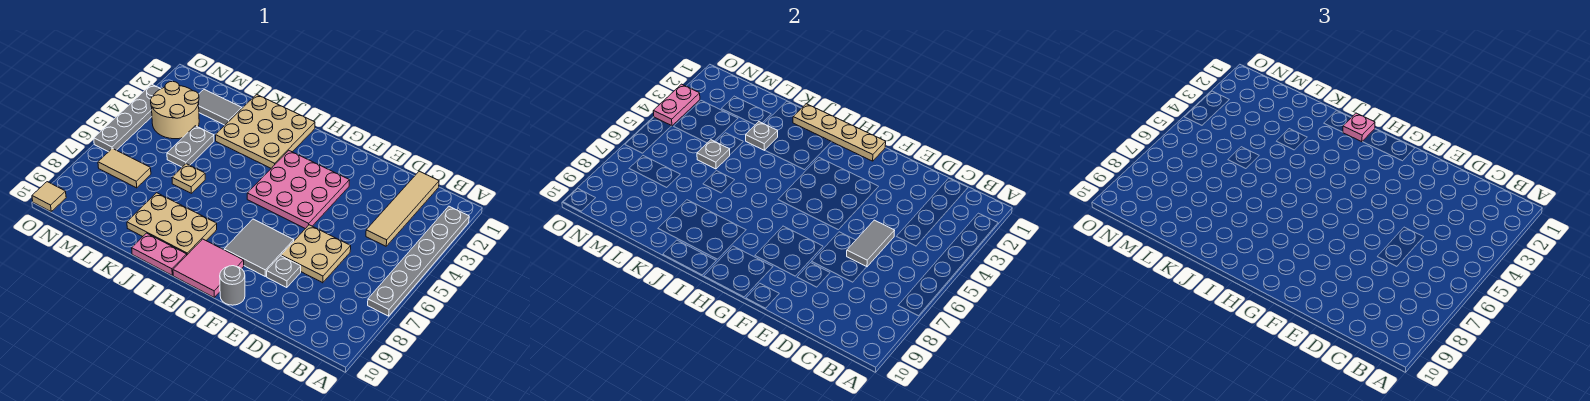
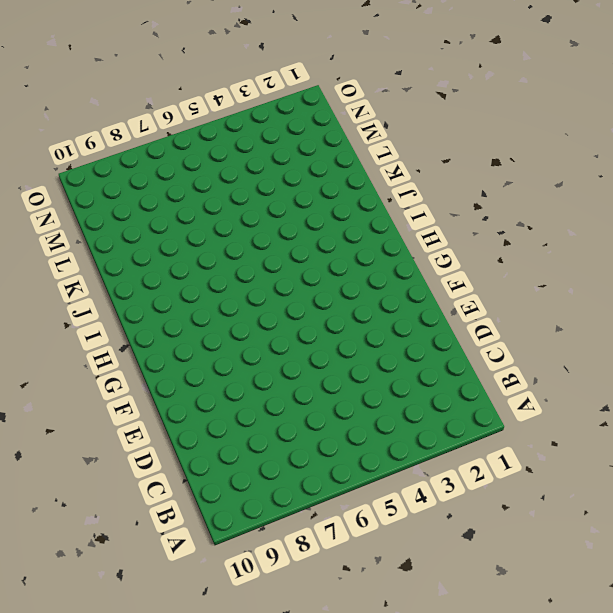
none -> grey plate A2:A7 level 1
none -> tan tile C1:C4 level 1
none -> tan plate D6:E7 level 1

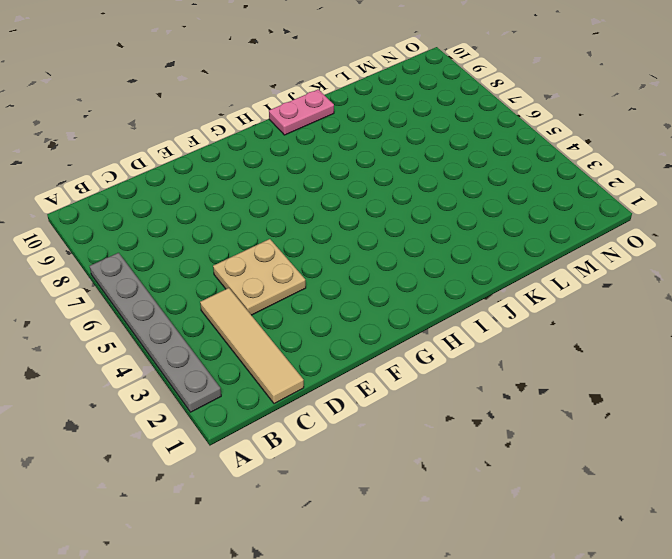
tan plate D4:E5 level 1 -> tan plate D6:E7 level 1
none -> grey plate E8 level 1
none -> pink plate F3:H5 level 1
none -> grey tile F7:G8 level 1

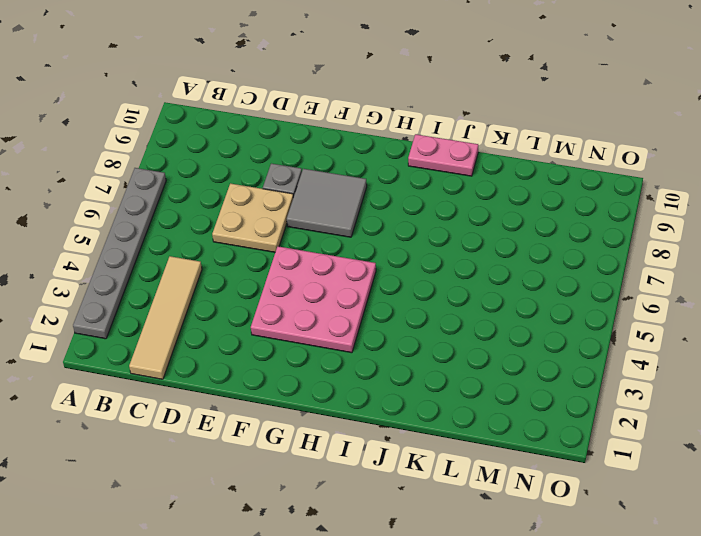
none -> grey round brick F10 level 1
none -> pink tile G9:H10 level 1
none -> tan plate I1:K3 level 1

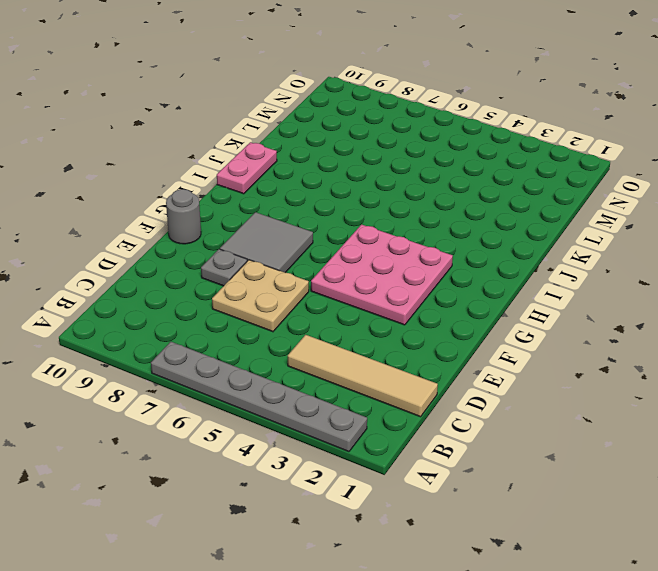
none -> pink tile G9:H10 level 1
none -> tan plate I1:K3 level 1
none -> tan plate I8:K9 level 1

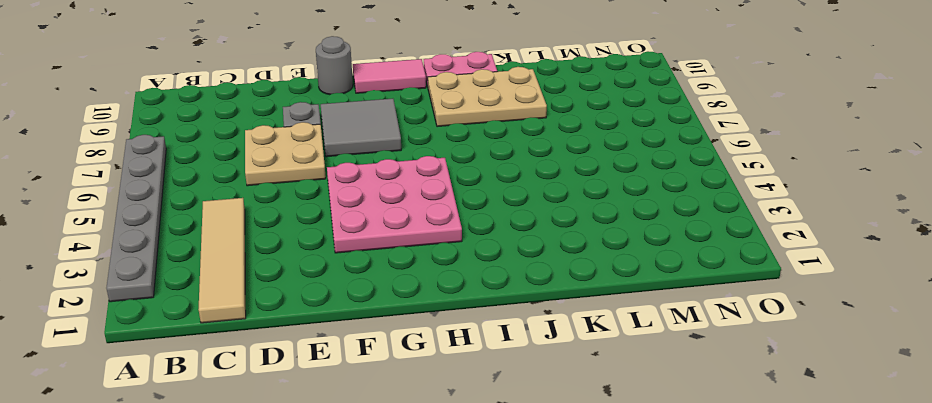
pink tile G10:H10 level 1 -> pink tile G9:H10 level 1
none -> tan plate I1:K3 level 1
none -> tan plate K6 level 1
none -> grey tile L2:M2 level 1

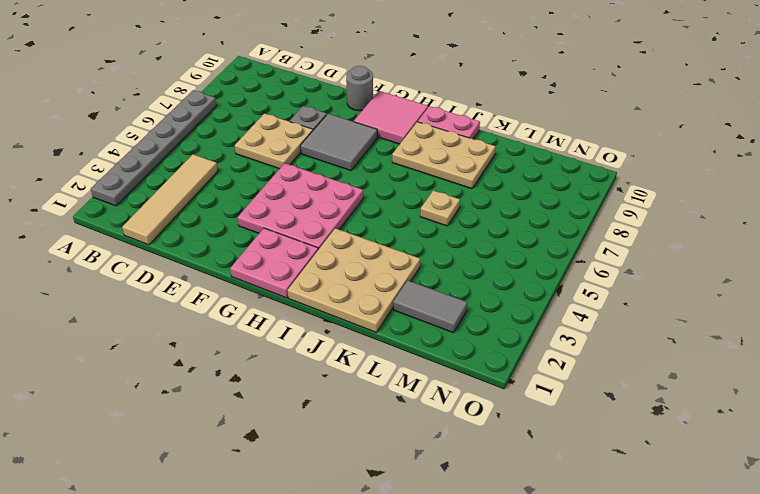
pink plate G1:H2 level 1 -> none
none -> grey plate L4:L5 level 1
none -> tan round brick M3:N4 level 1
none -> tan tile M7:N7 level 1

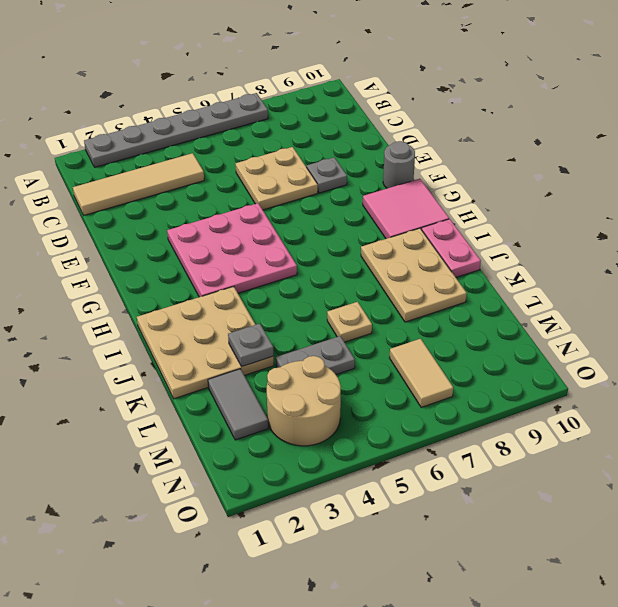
none -> grey tile F7:G8 level 1
none -> grey plate O3:O6 level 1
none -> tan tile O10 level 1

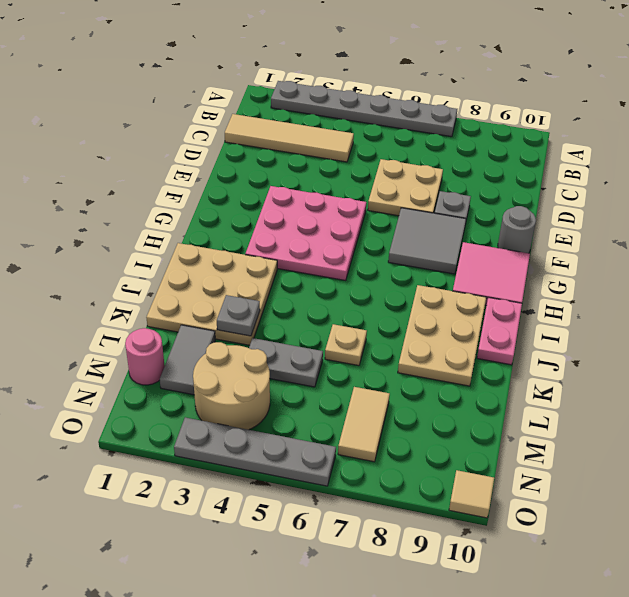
pink round brick M1 level 1 -> none
none -> grey tile D5:D6 level 2
none -> tan plate G1:J1 level 2
none -> grey plate L5 level 2

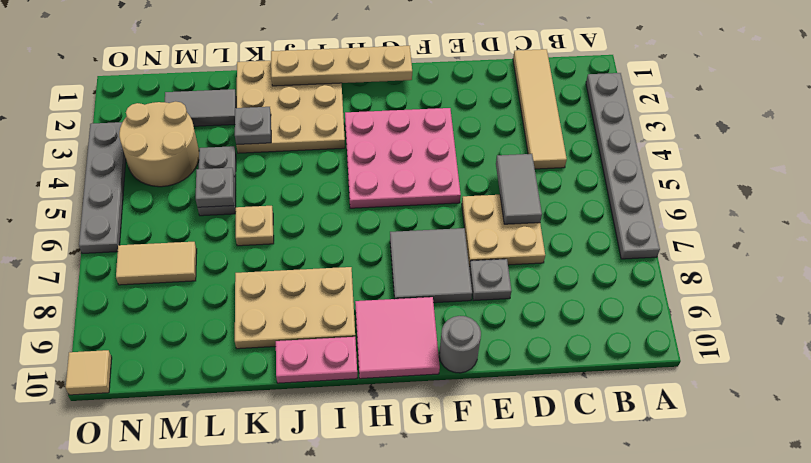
none -> pink plate O3:O4 level 2
none -> pink plate I1 level 3

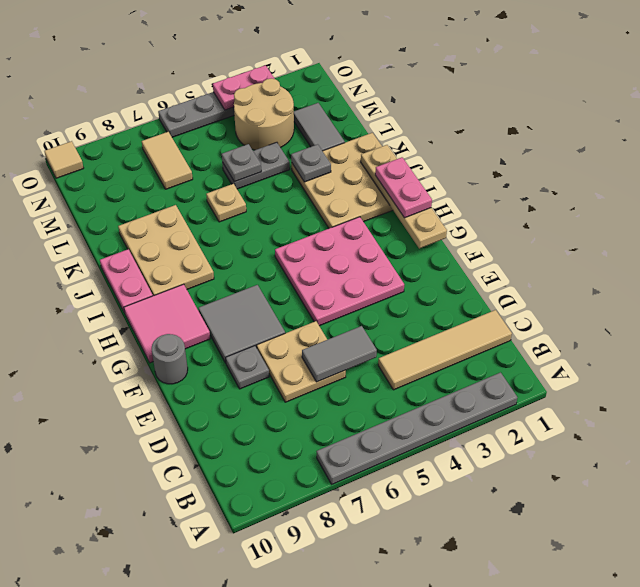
pink plate H1:I1 level 3 -> pink plate I1 level 3

